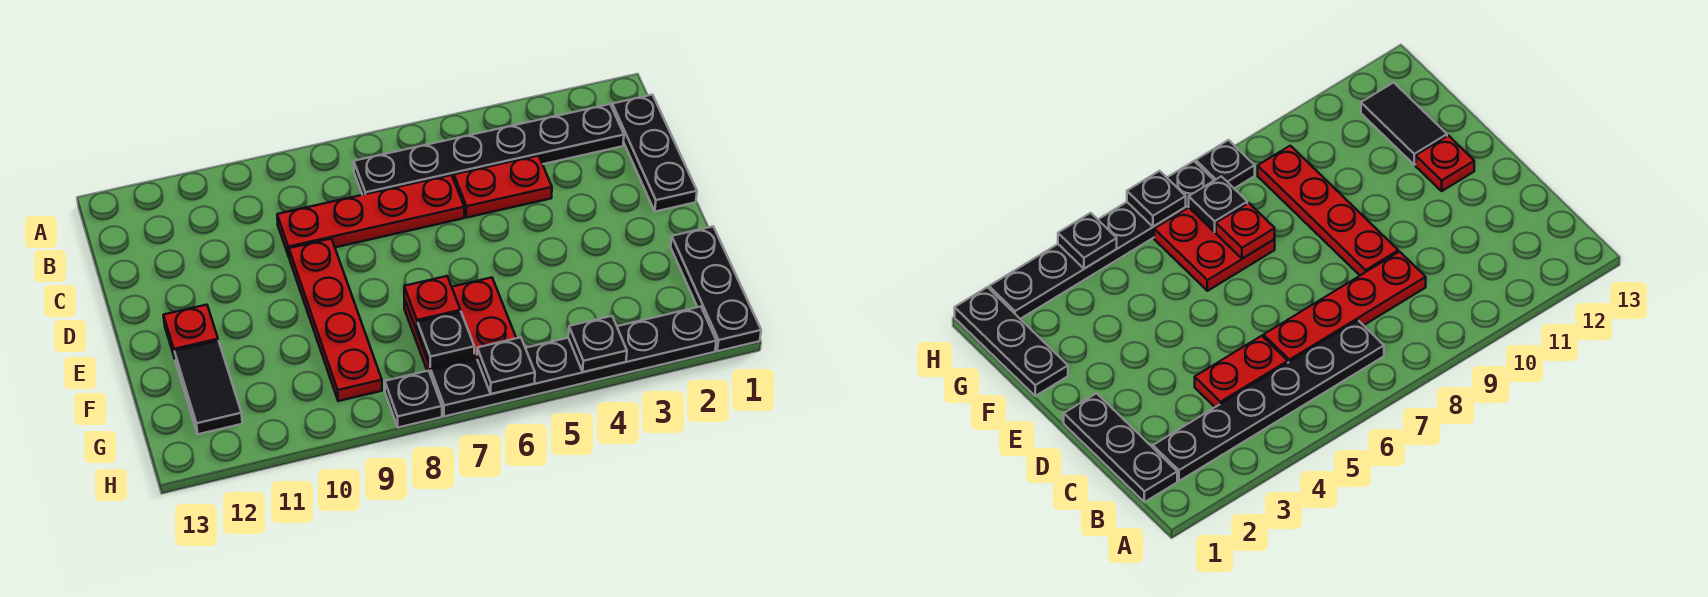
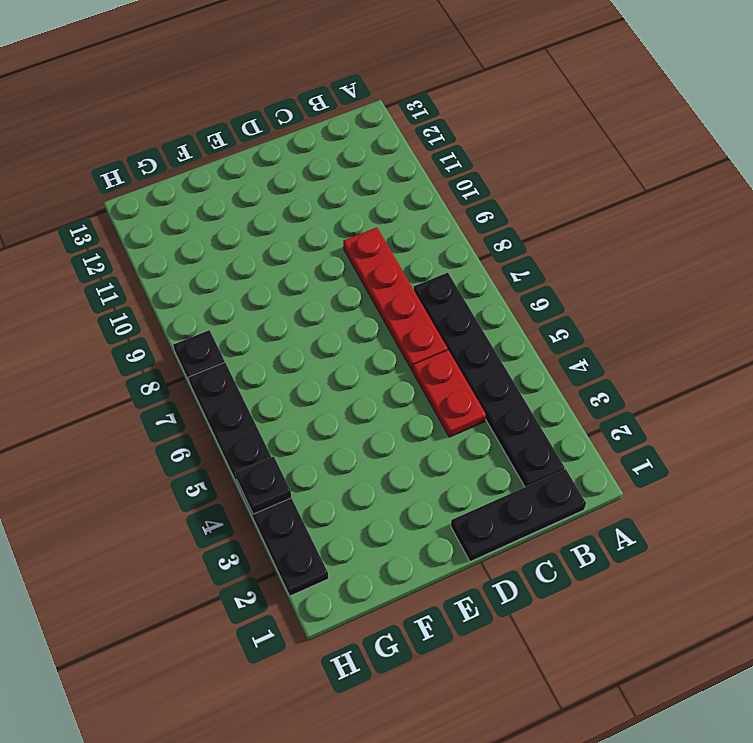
none -> red plate D9:G9 level 1
none -> red plate E12 level 1
none -> black plate F1:H1 level 1

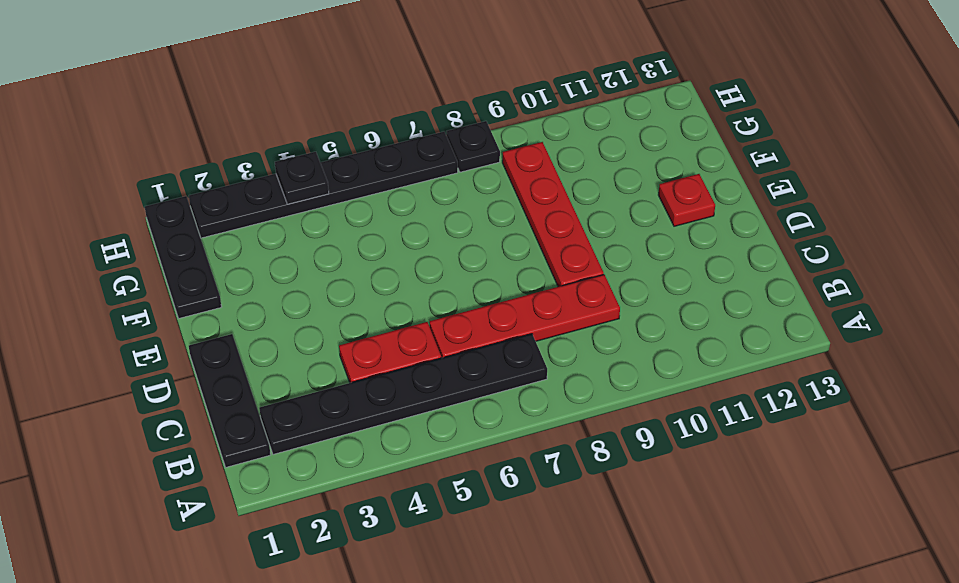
none -> red plate F6:G7 level 1
none -> black tile F12:G12 level 1
none -> red plate F7 level 2

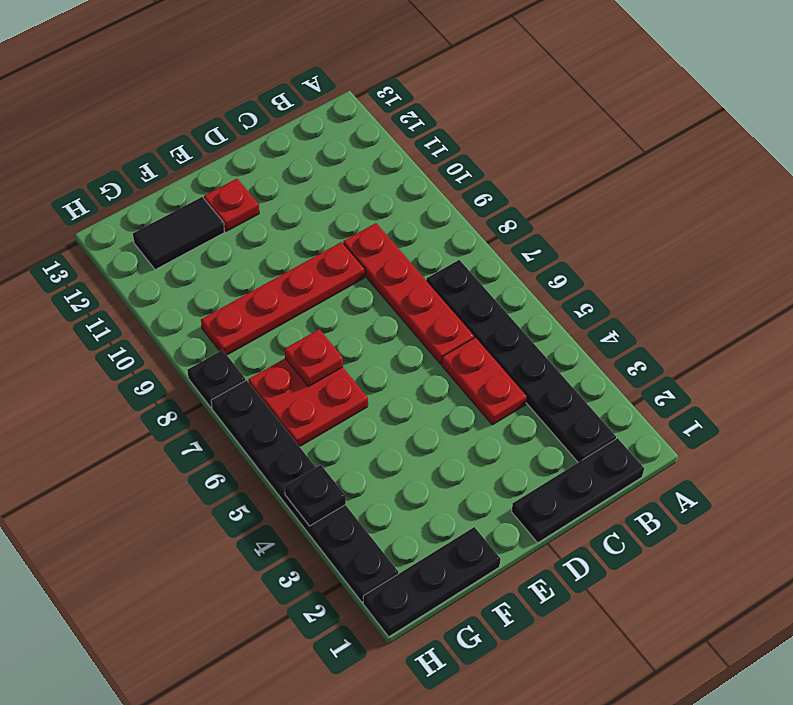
none -> black plate G7 level 2
none -> black plate H6 level 2

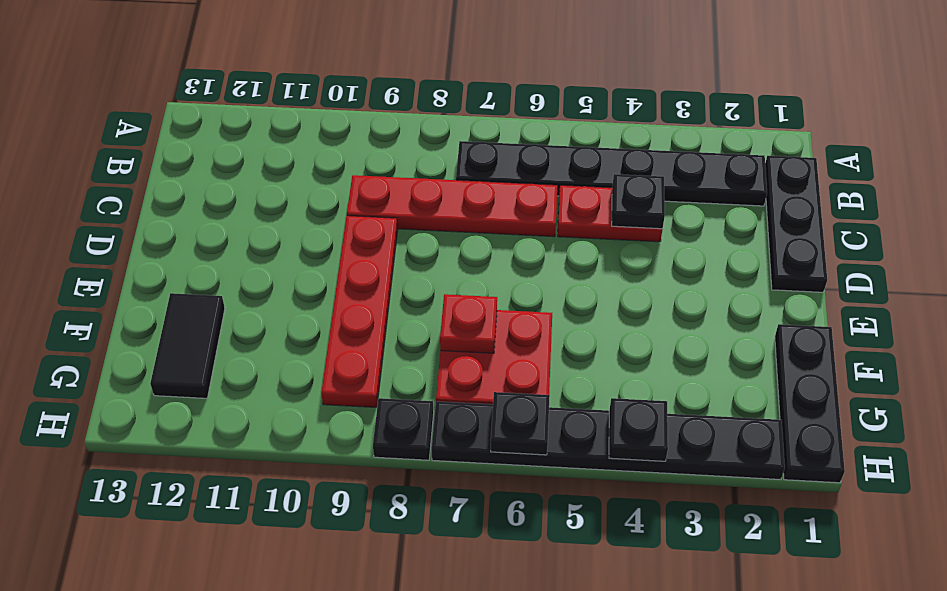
black plate C4 level 2 -> black plate G7 level 2
none -> red plate E12 level 1

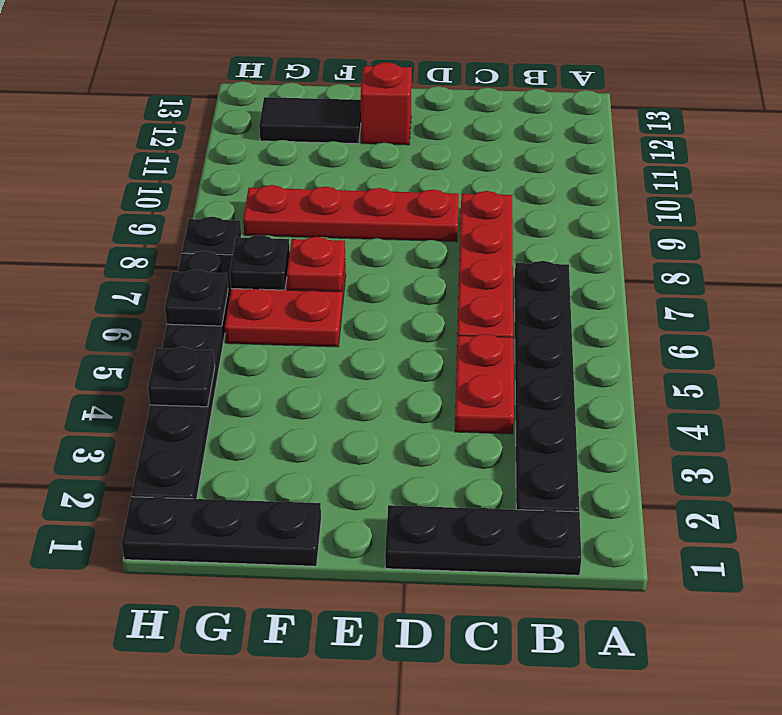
red brick E12 level 1 -> red plate E12 level 1

